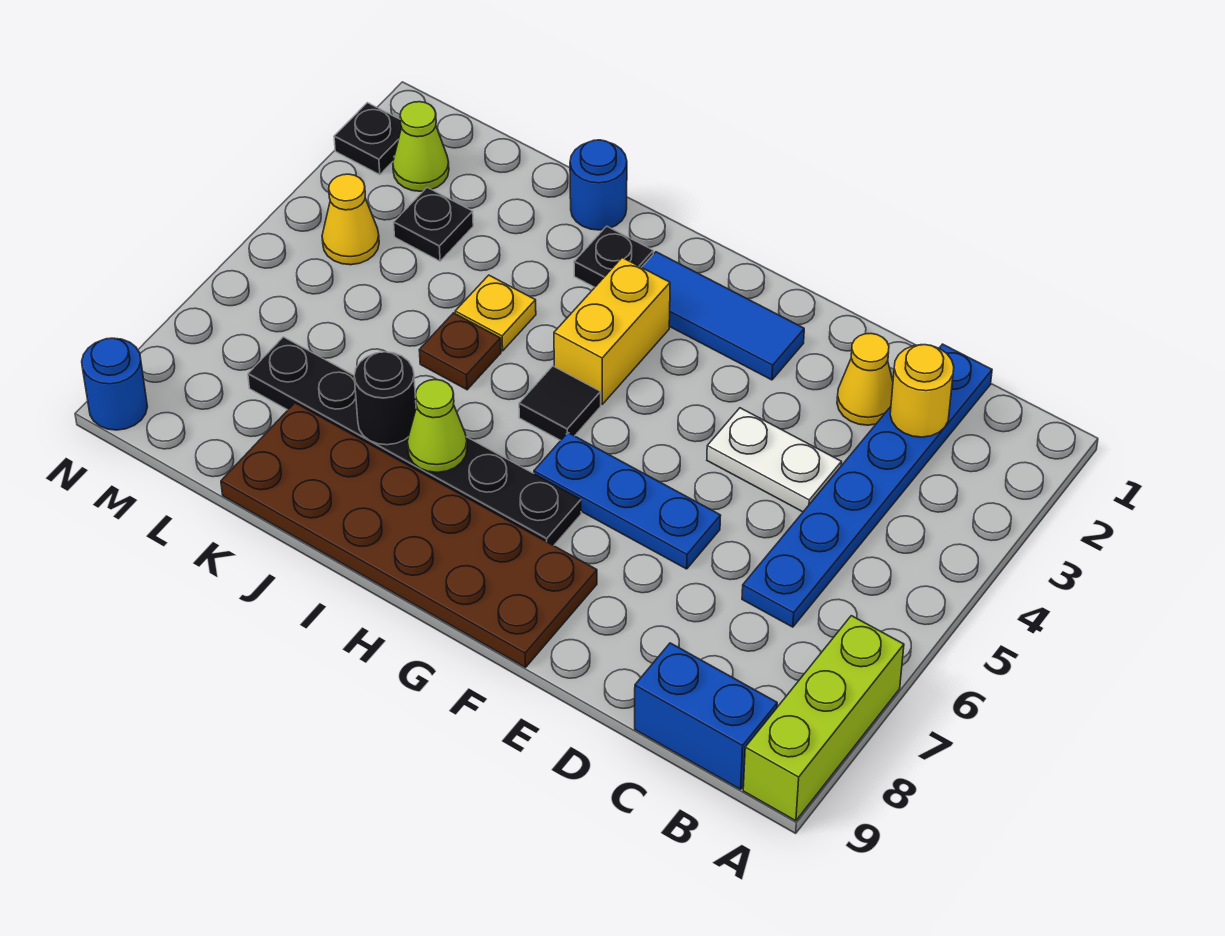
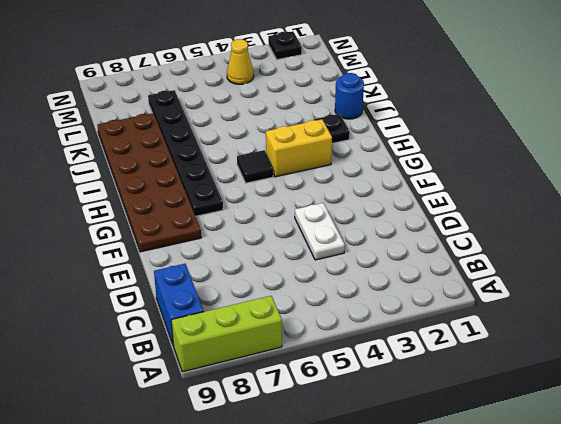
none -> blue plate C1:C6 level 1
none -> yellow cone D2 level 1
none -> blue plate E6:G6 level 1

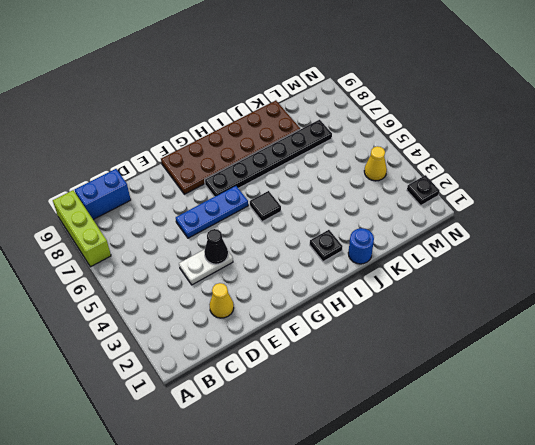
black cone E4 level 2 -> none
none -> blue plate C1:C6 level 1
none -> blue tile F2:H2 level 1
none -> yellow brick H3:H4 level 1

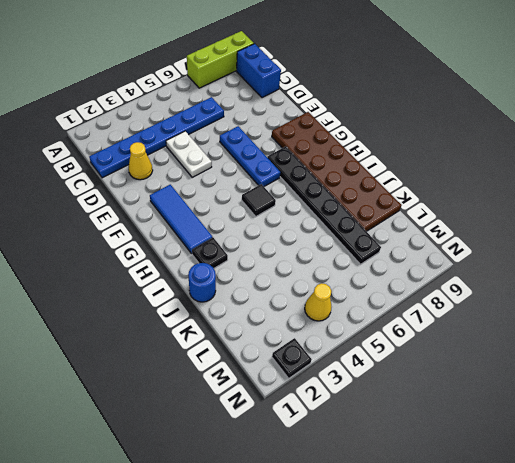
none -> yellow brick H3:H4 level 1
none -> yellow plate J4 level 1
none -> brown plate J5 level 1

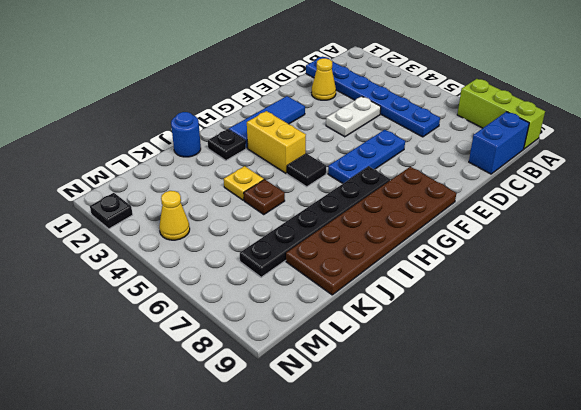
none -> black plate L3 level 1
none -> lime cone M2 level 1
none -> blue round brick N9 level 1

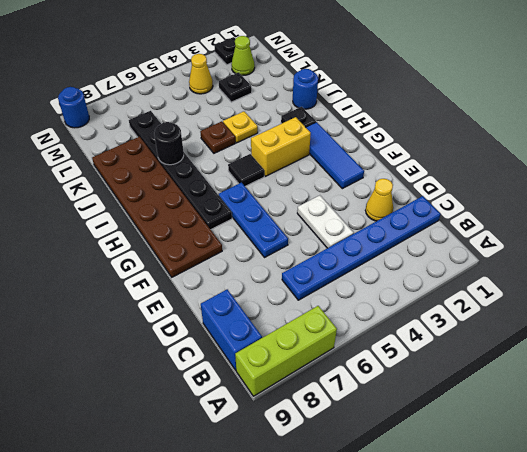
none -> yellow round brick C2 level 2
none -> lime cone I7 level 2

